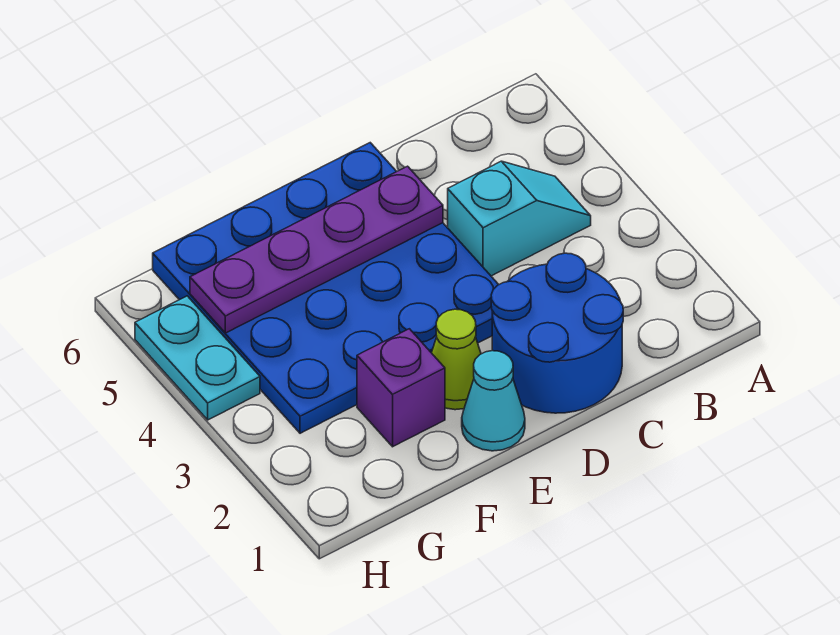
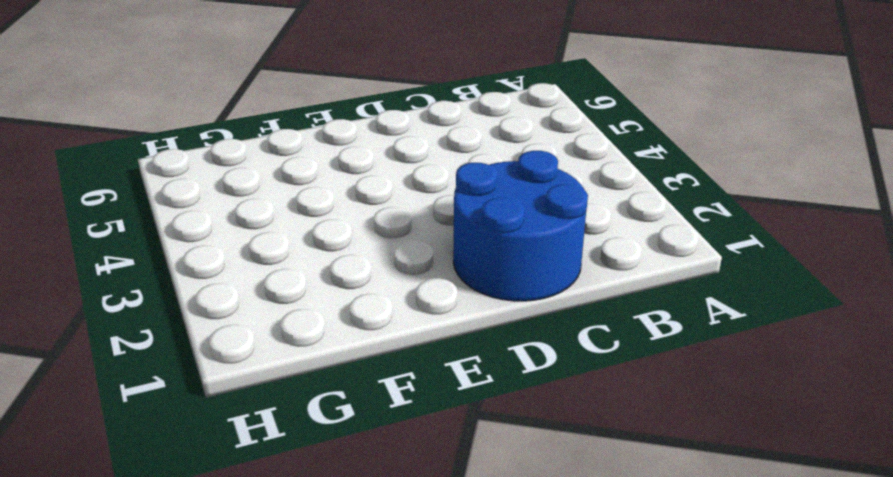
none -> cyan slope B4:C4 level 1 top C
none -> blue plate D3:G6 level 1

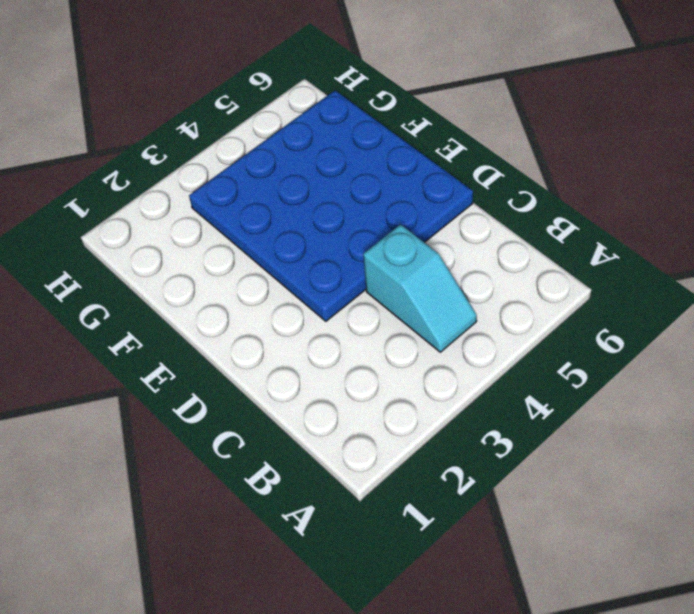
none -> blue round brick C1:D2 level 1
none -> cyan cone E1 level 1

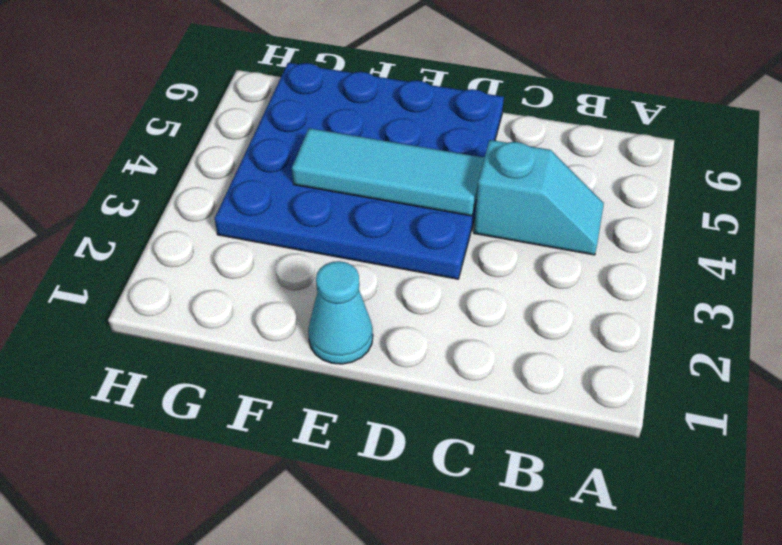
cyan tile D4:F4 level 2 -> none
none -> blue round brick C1:D2 level 1
none -> lime cone E2 level 1

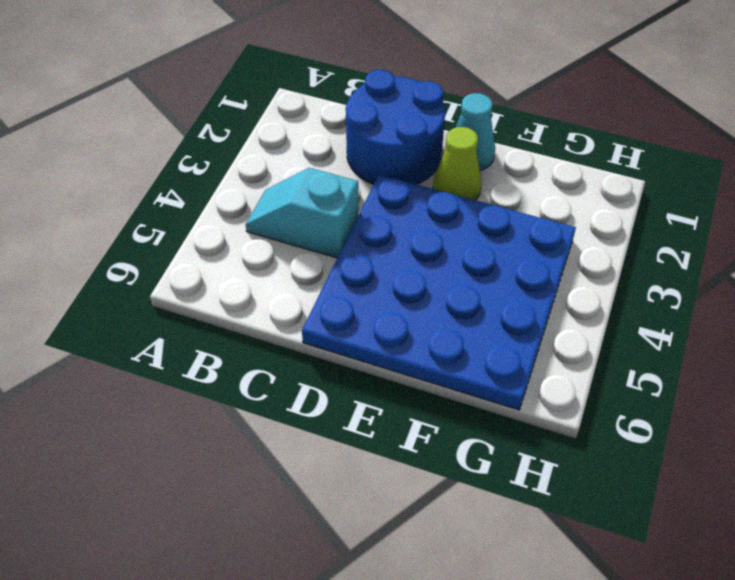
none -> purple brick F2 level 1
none -> cyan plate H4:H5 level 1

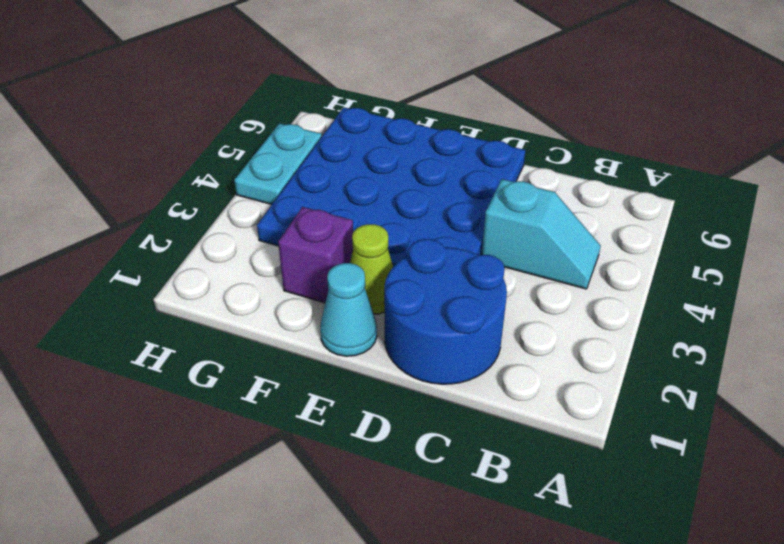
none -> purple plate D5:G5 level 2

